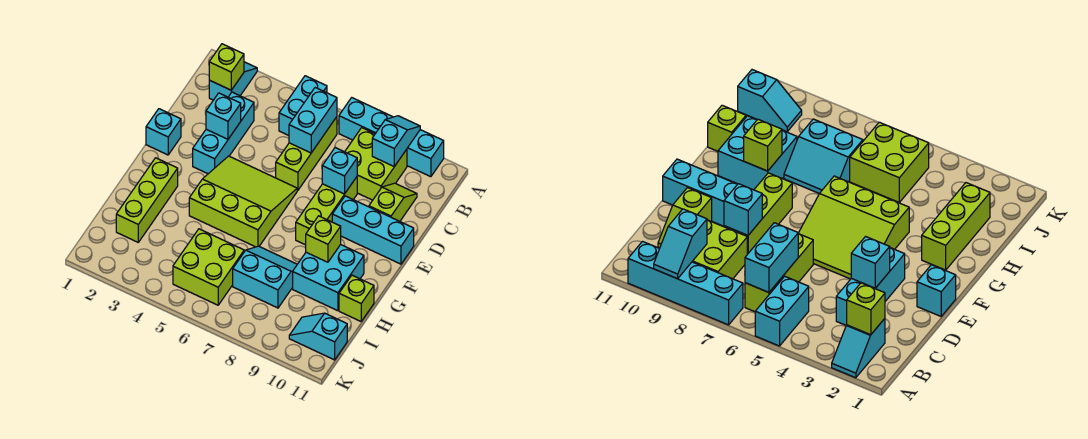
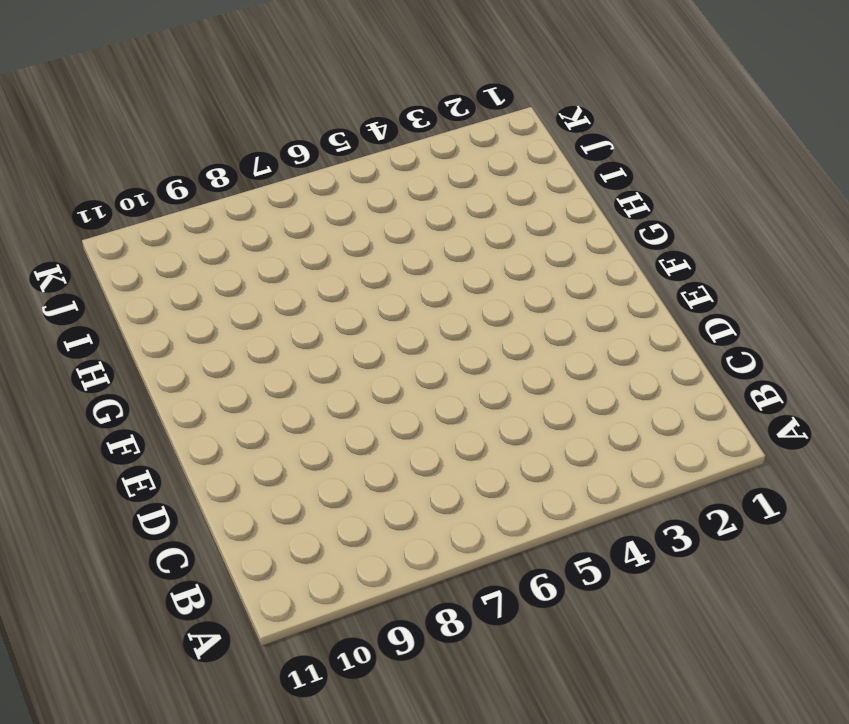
none -> cyan slope A2:B2 level 1 top B
none -> cyan brick A5:B5 level 1
none -> cyan brick A7:A10 level 1

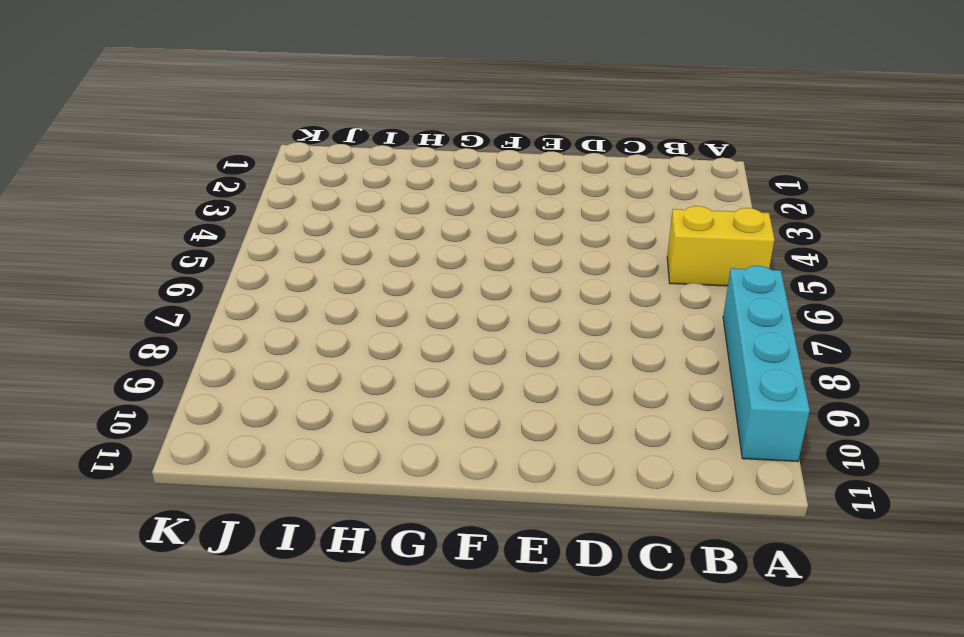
yellow brick A5:B5 level 1 -> cyan brick A5:B5 level 1
none -> cyan slope A2:B2 level 1 top B
none -> lime brick B6:D6 level 1
none -> lime brick B8:C9 level 1

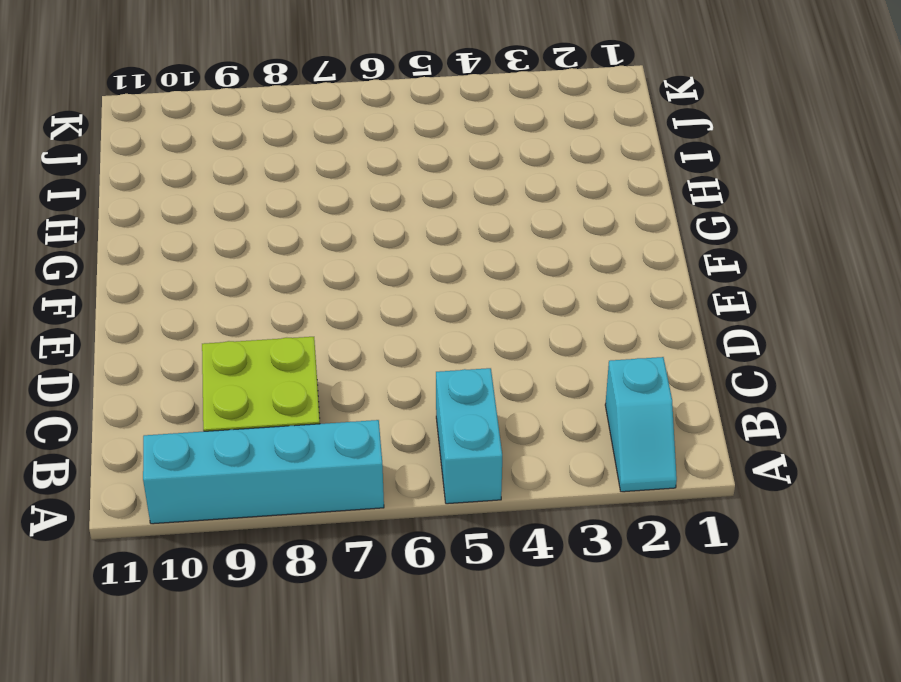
none -> lime brick B6:D6 level 1
none -> cyan brick C3:E3 level 1
none -> lime slope C10:D10 level 1 top D

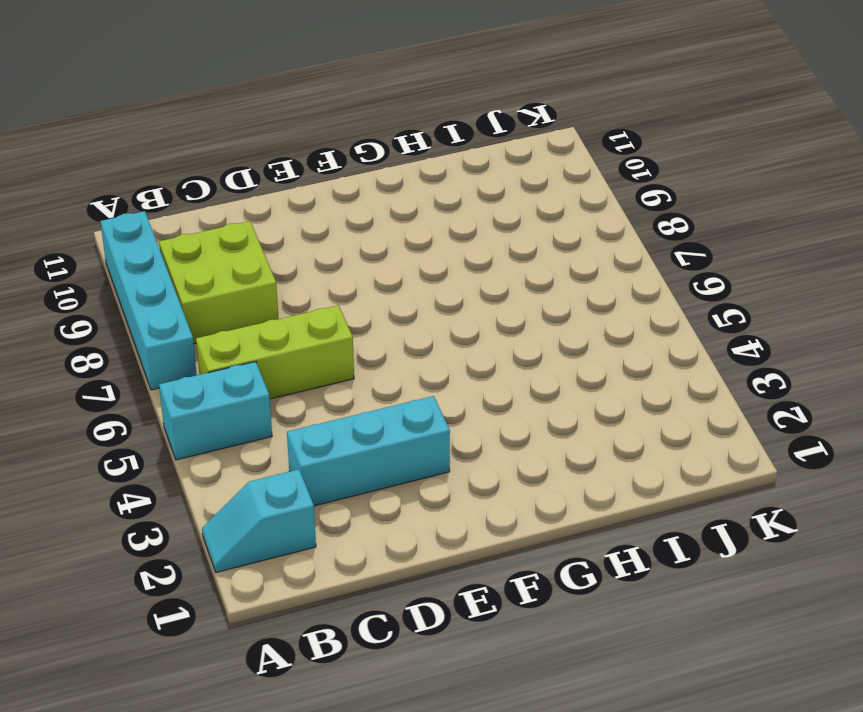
none -> lime slope C10:D10 level 1 top D
none -> lime brick D8:F8 level 1
none -> cyan brick E1 level 1

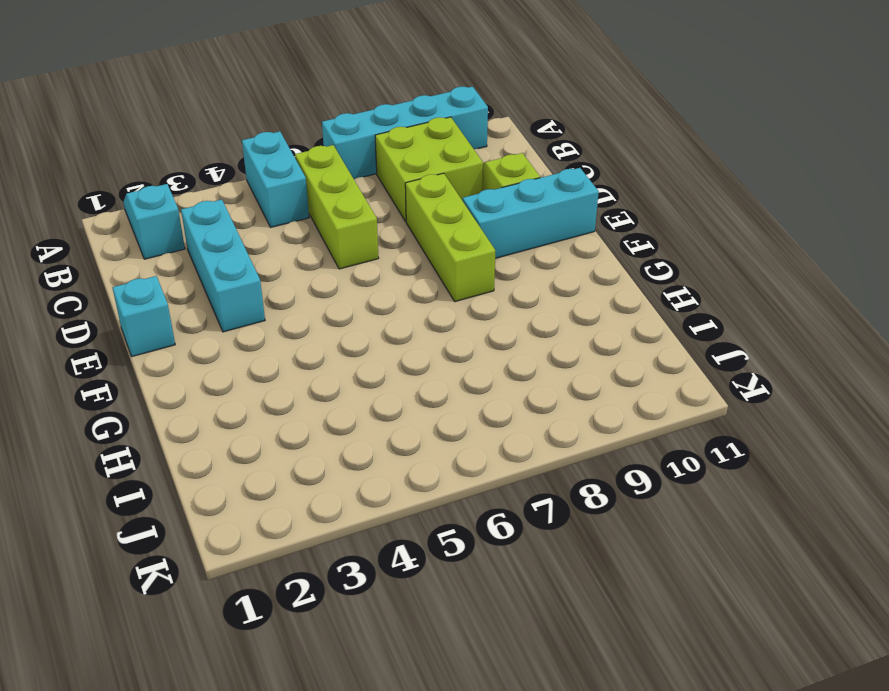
none -> lime slope E4:G6 level 1 top G
none -> lime brick G2:I2 level 1
none -> cyan brick G9:H10 level 1

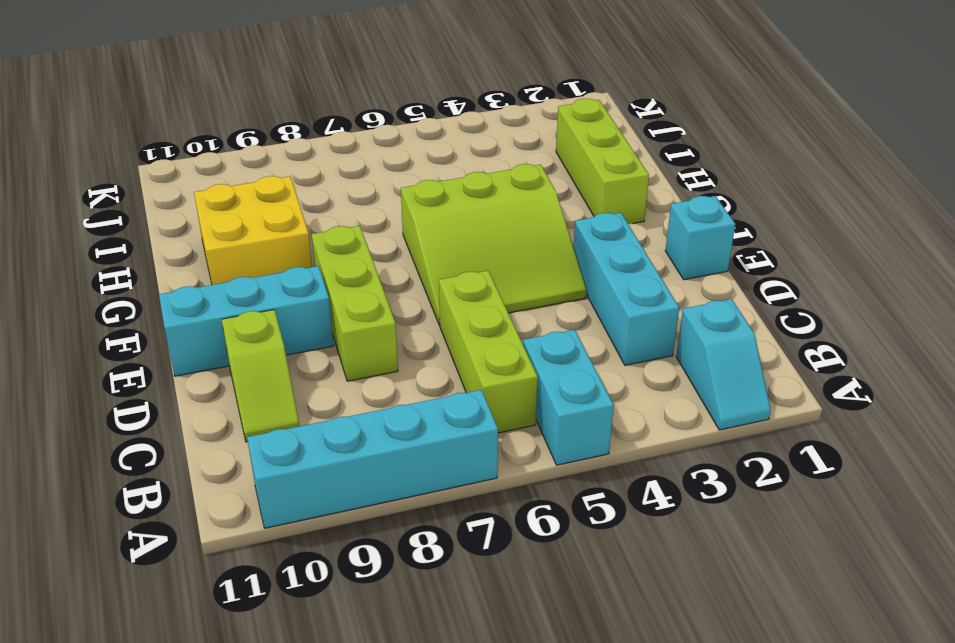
yellow brick G9:H10 level 1 -> cyan brick G9:H10 level 1
none -> lime brick B8:C9 level 1
none -> cyan slope H7:I8 level 1 top I
none -> lime brick H11 level 1

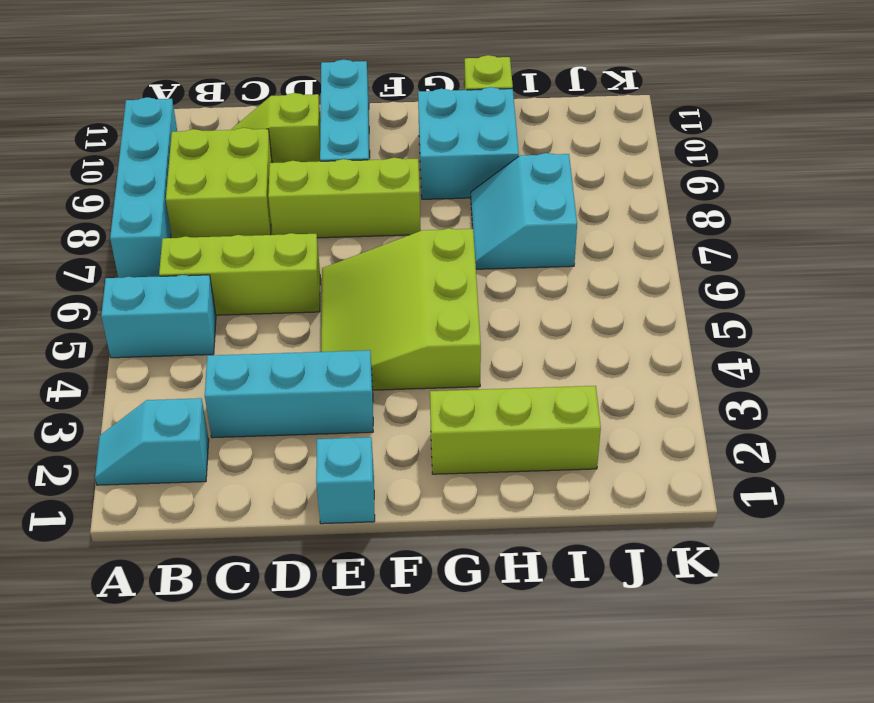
none -> lime brick I5:J6 level 1
none -> cyan slope J10:J11 level 1 top 11
none -> cyan slope A9:B9 level 2 top B

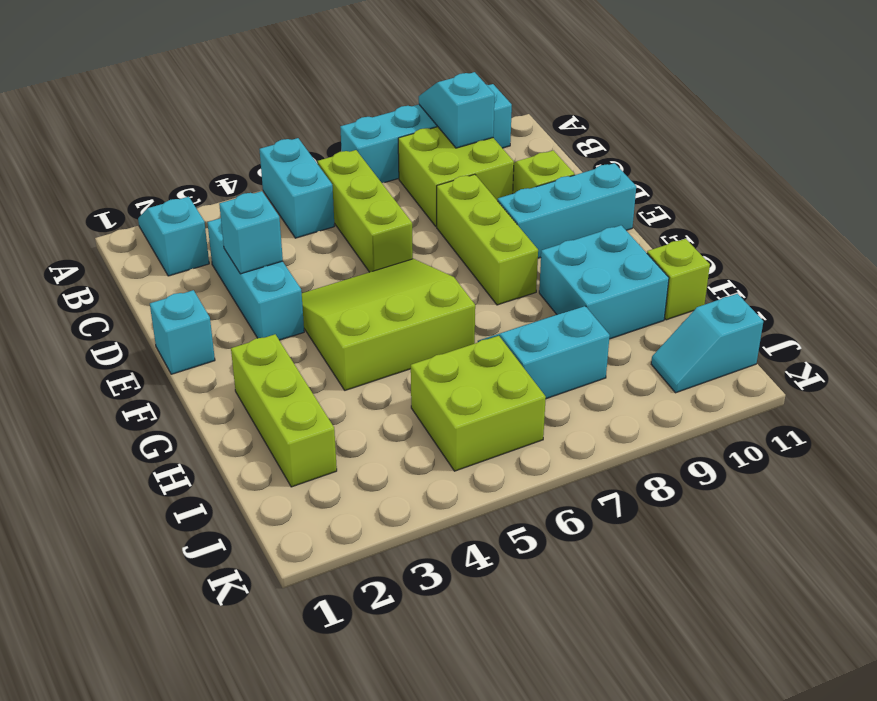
none -> lime brick B2 level 2
none -> cyan brick B6:C6 level 2
none -> cyan brick D8 level 2

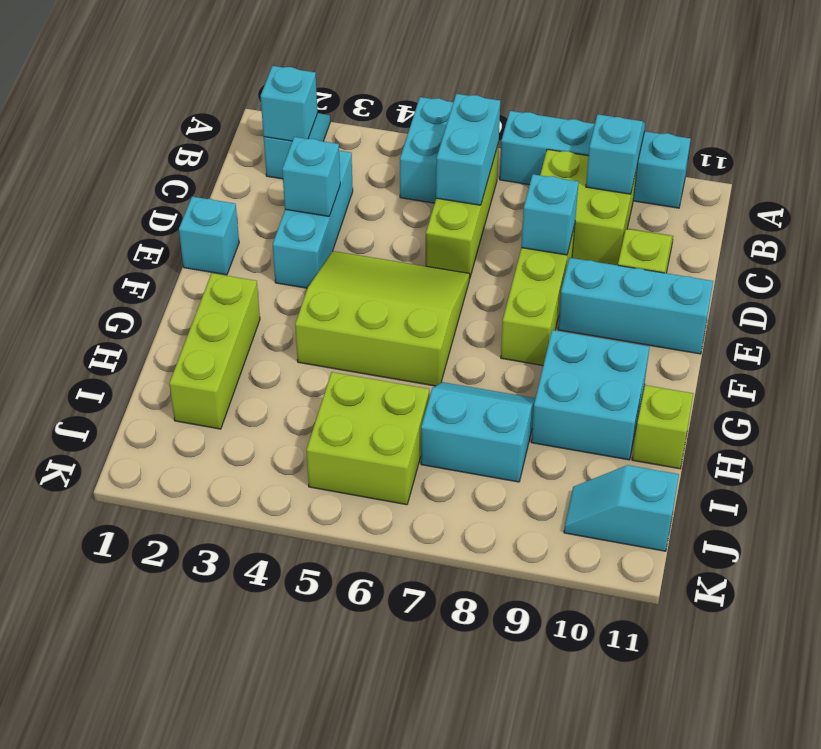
cyan brick B2 level 2 -> lime brick B2 level 2
none -> lime brick G9 level 2

